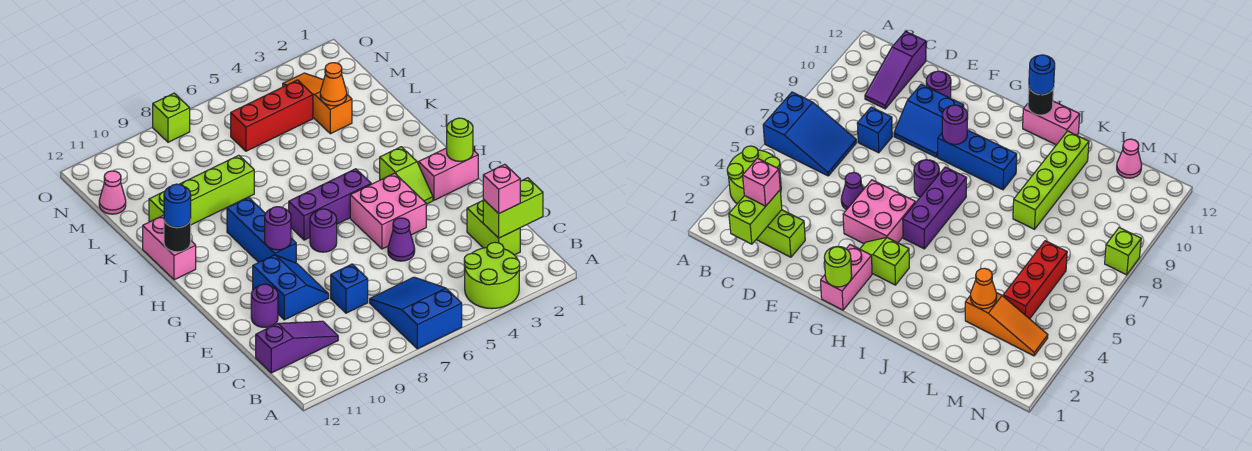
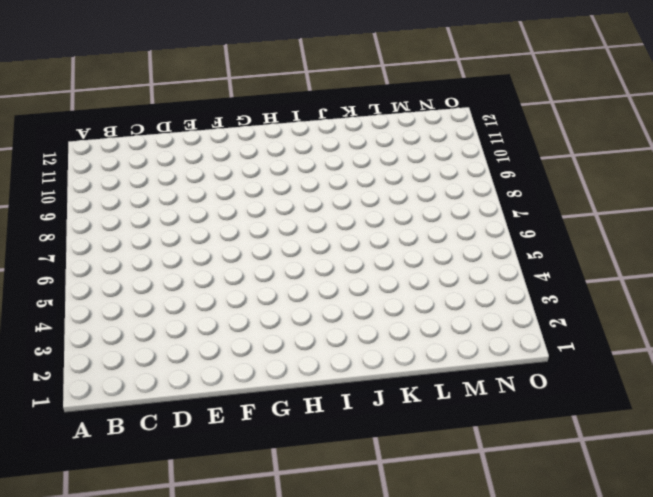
none -> lime round brick A3:B4 level 1
none -> blue slope A6:C7 level 1 top A
none -> lime brick C2:D2 level 1

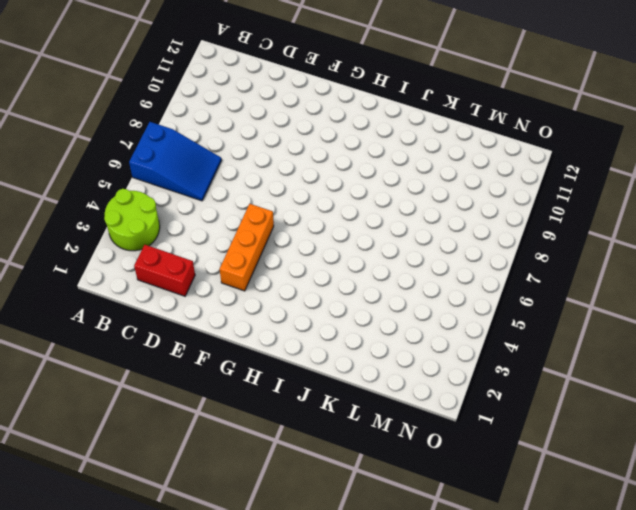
red brick C2:D2 level 1 -> lime brick C2:D2 level 1
orange brick F3:F5 level 1 -> pink brick F4:G5 level 1
none -> purple slope C10:C12 level 1 top 12
none -> blue brick D8 level 1
none -> purple cone E5 level 1

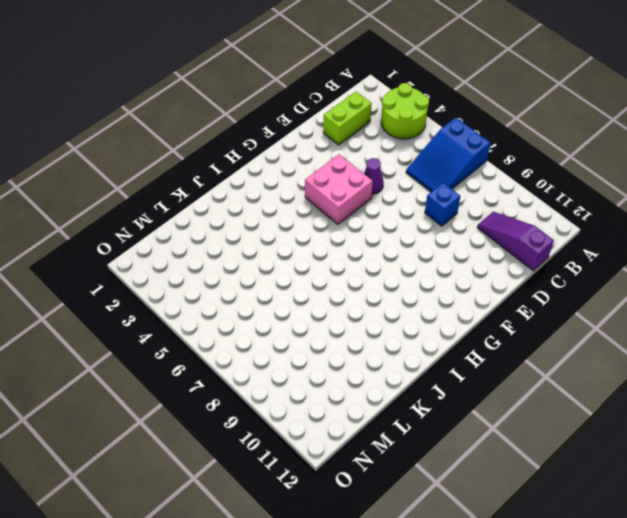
none -> blue slope E9:F10 level 1 top 10
none -> purple round brick E11 level 1
none -> pink brick G1:G2 level 1

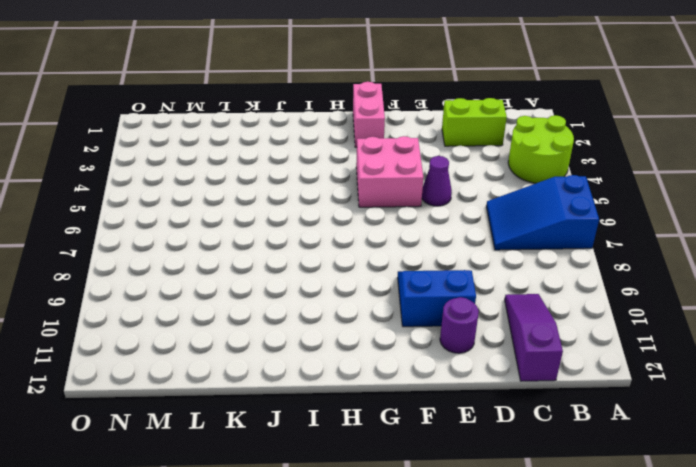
none -> blue brick D8 level 1
none -> lime slope G3:H3 level 1 top H
none -> purple round brick G7 level 1

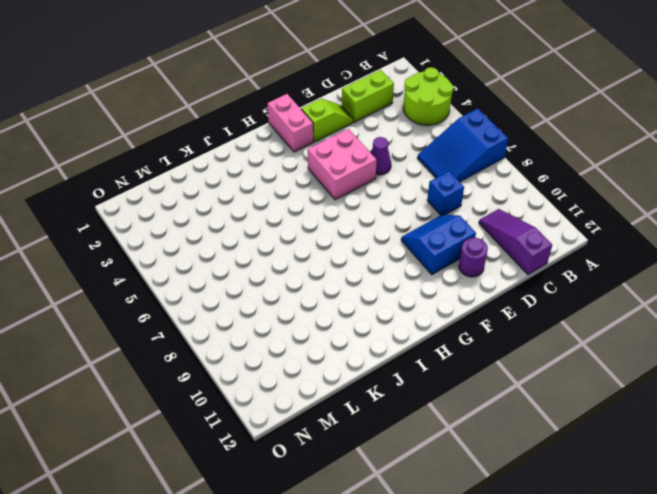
lime slope E2:F2 level 1 top F -> lime slope G3:H3 level 1 top H
none -> purple round brick G7 level 1
none -> blue brick G9:I9 level 1
none -> purple brick H5:H7 level 1

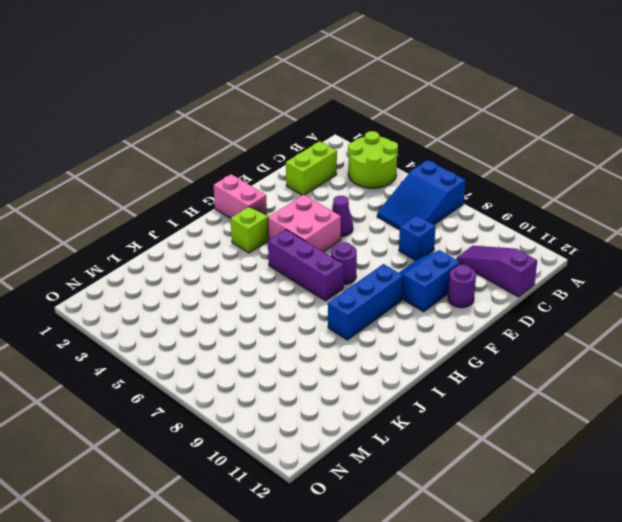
none -> pink brick I12:J12 level 1
none -> lime brick K8:K11 level 1
none -> orange slope L3:N3 level 1 top L

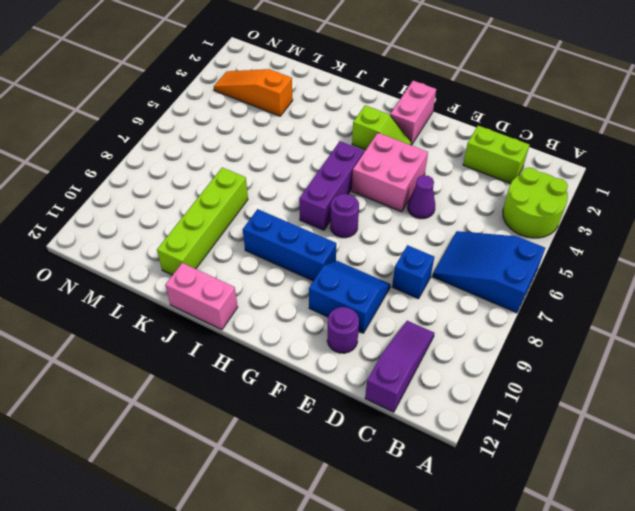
none -> red brick M4:M6 level 1
none -> pink cone M12 level 1
none -> lime brick O8 level 1

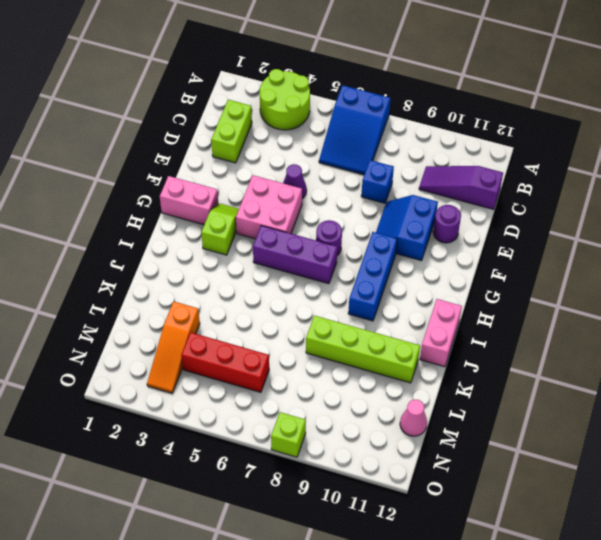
none -> lime brick C1:C2 level 2
none -> lime round brick G1 level 2
none -> purple round brick G9 level 2

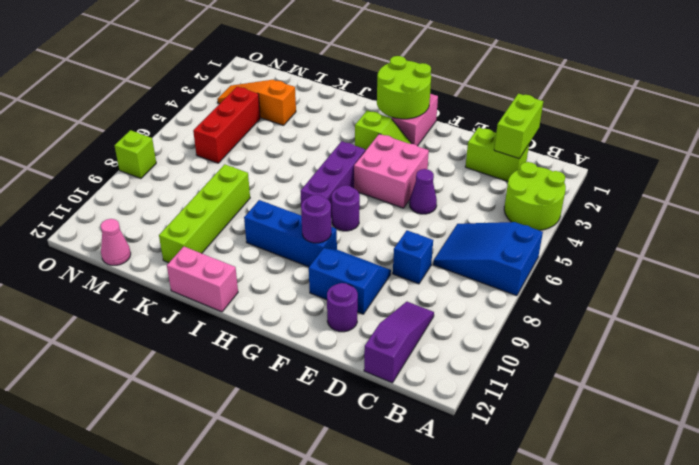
lime round brick G1:H2 level 2 -> lime round brick G1 level 2
none -> black round brick I12 level 2
none -> orange cone L3 level 2
none -> pink brick C2 level 3

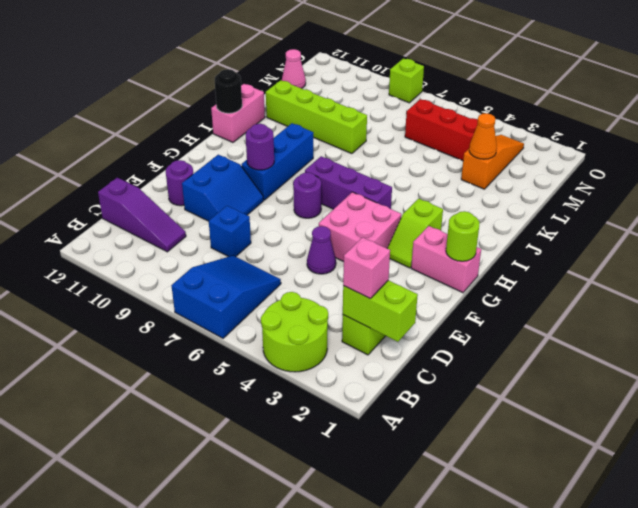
none -> blue round brick I12 level 3

